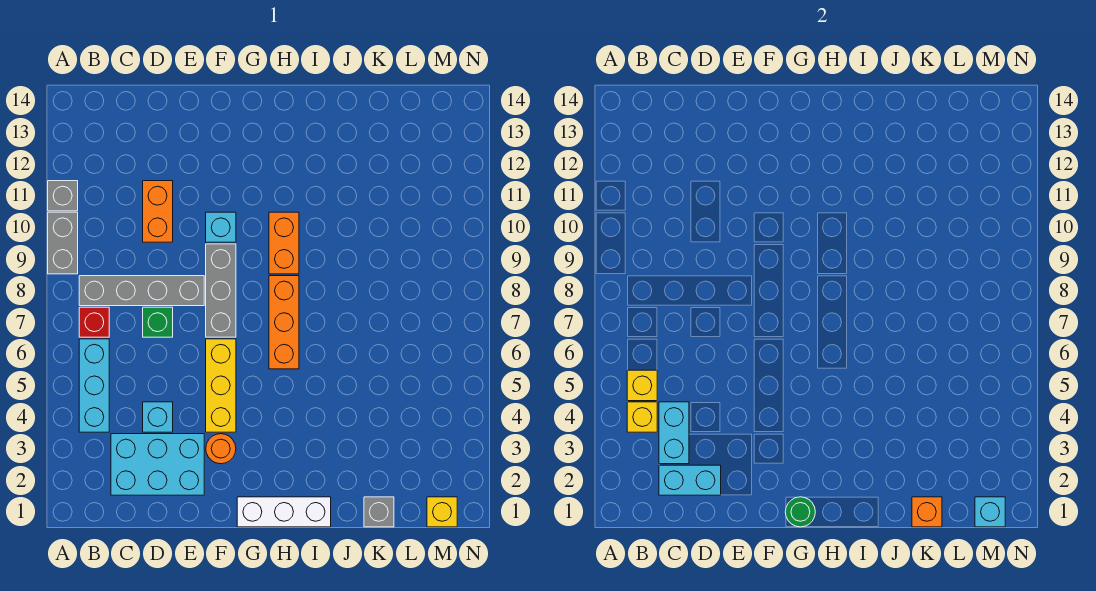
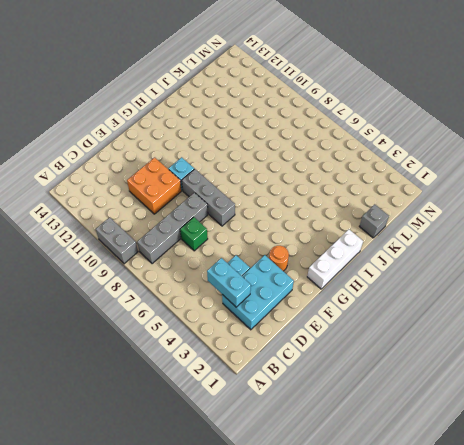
orange brick D10:E11 level 1 -> orange brick D10:D11 level 1
none -> grey brick A11 level 1
none -> cyan brick B4:B6 level 1
none -> red brick B7 level 1

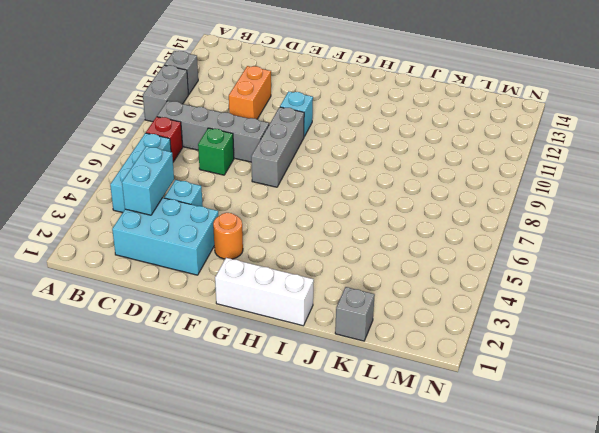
none -> yellow brick F4:F6 level 1
none -> orange brick H6:H8 level 1
none -> orange brick H9:H10 level 1

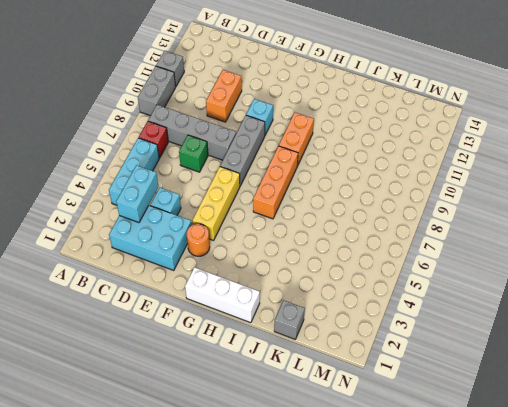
none -> yellow brick M1 level 1
none -> yellow brick B4 level 2
none -> yellow brick B5 level 2

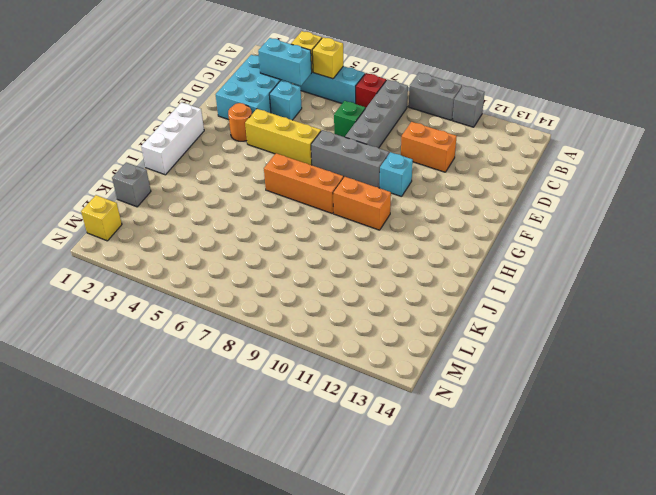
none -> cyan brick C2:D2 level 2
none -> green round brick G1 level 2
none -> orange brick K1 level 2

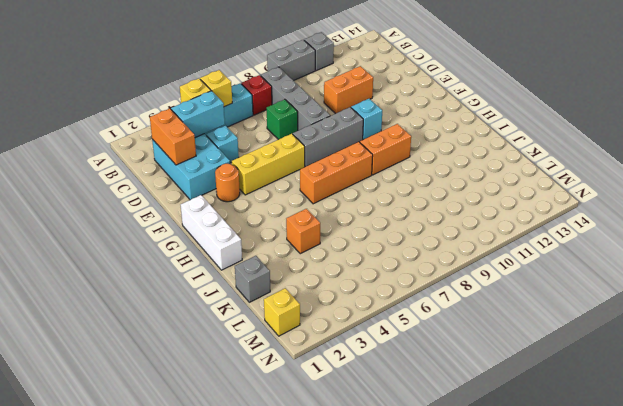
orange brick C2:D2 level 2 -> cyan brick C2:D2 level 2
orange brick J4 level 1 -> orange brick K1 level 2
none -> green round brick G1 level 2
none -> cyan brick M1 level 2

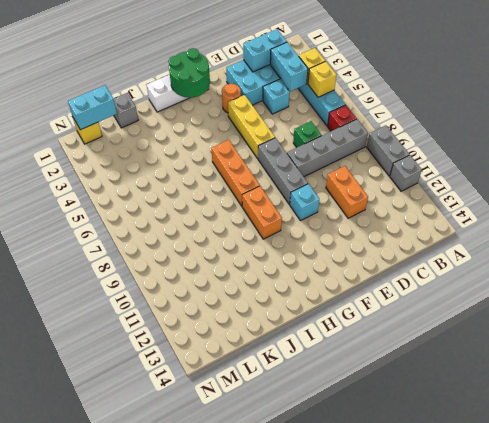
green round brick G1:H2 level 2 -> green round brick G1 level 2
cyan brick L1:M1 level 2 -> cyan brick M1 level 2
none -> orange brick K1 level 2

